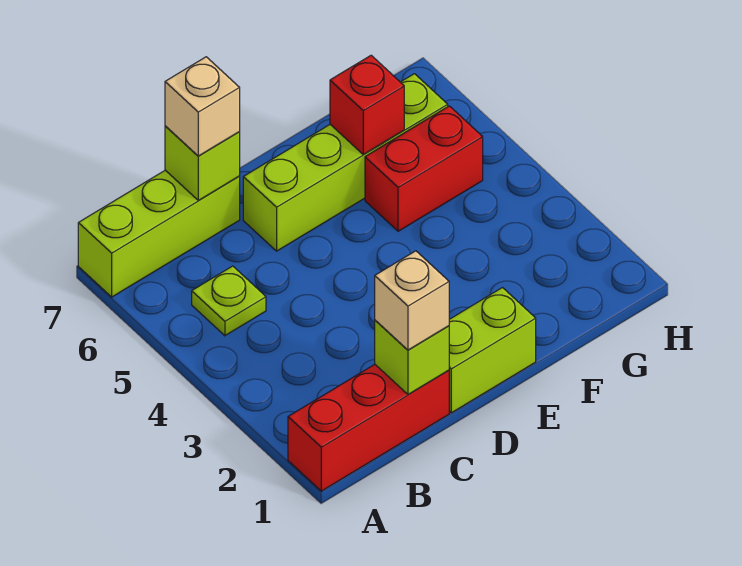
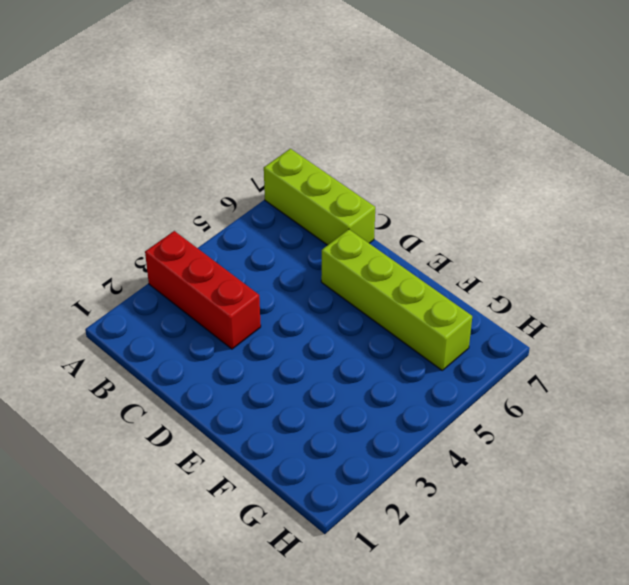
red brick A3:C3 level 1 -> red brick A1:C1 level 1
none -> lime plate B5 level 1
none -> lime brick D1:E1 level 1

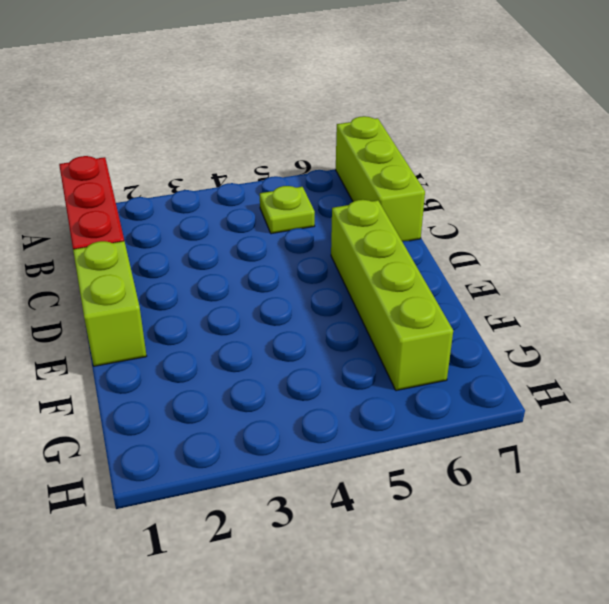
none -> red brick F5:G5 level 1
none -> lime brick C1 level 2

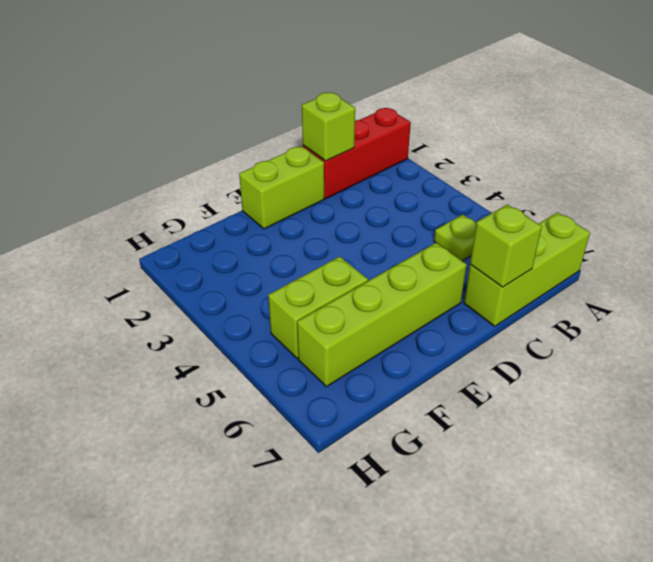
lime brick F5:G5 level 1 -> red brick F5:G5 level 1
none -> red brick F6 level 2
none -> tan brick C1 level 3

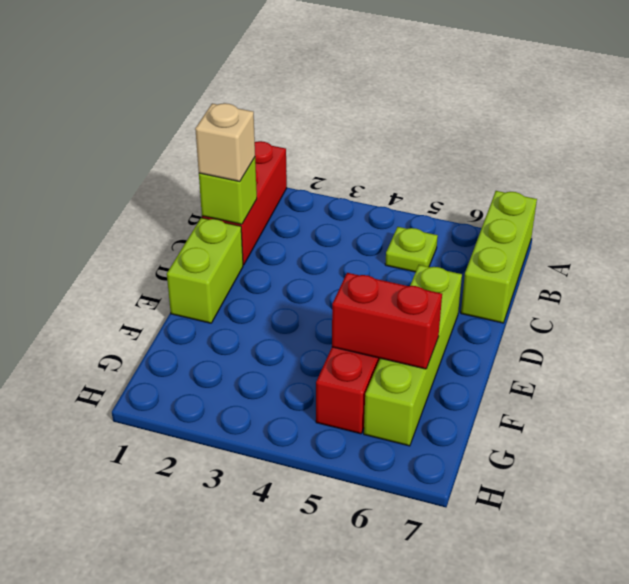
red brick F5:F6 level 2 -> red brick F6 level 2
none -> lime brick C7 level 2
none -> tan brick C7 level 3

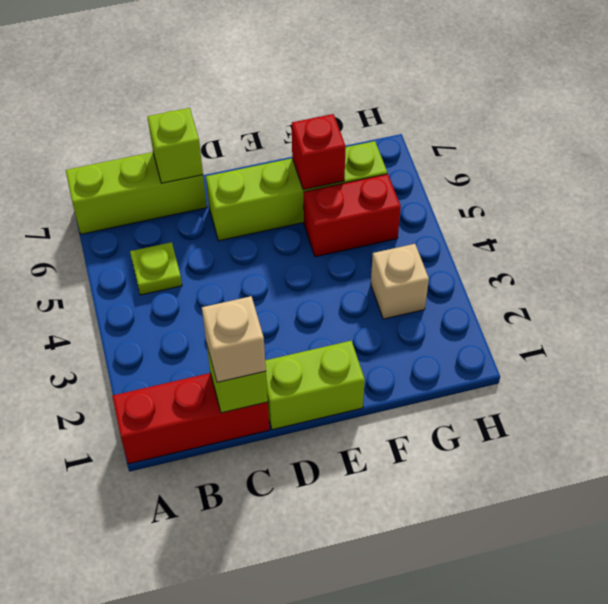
tan brick G3 level 1 -> tan brick C7 level 3

